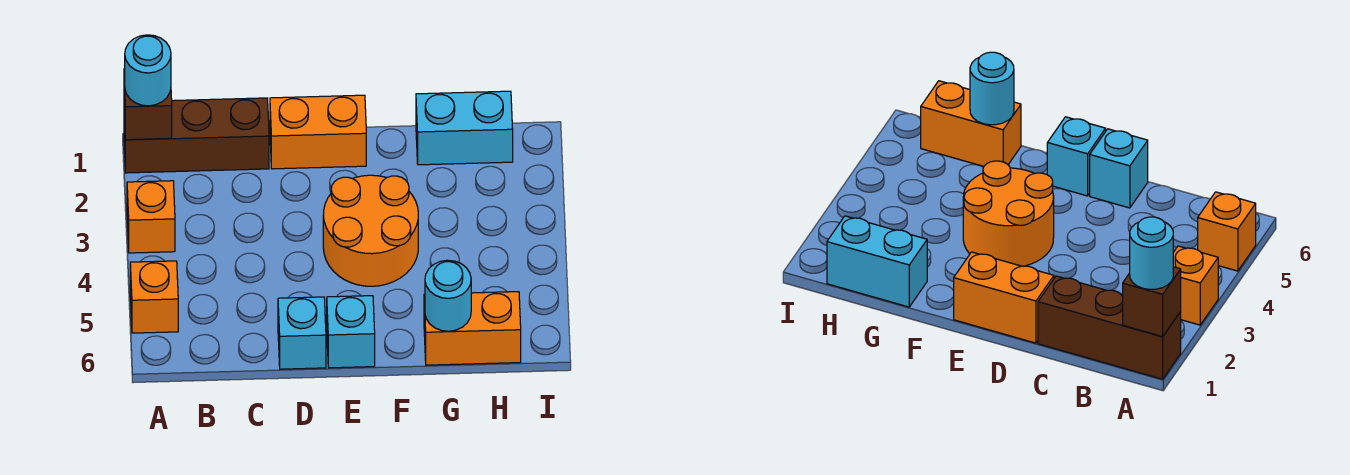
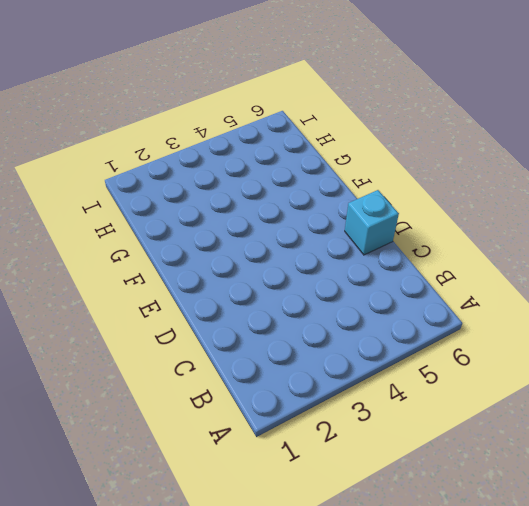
none -> brown brick A1:C1 level 1
none -> orange brick A3 level 1
none -> orange brick A5 level 1

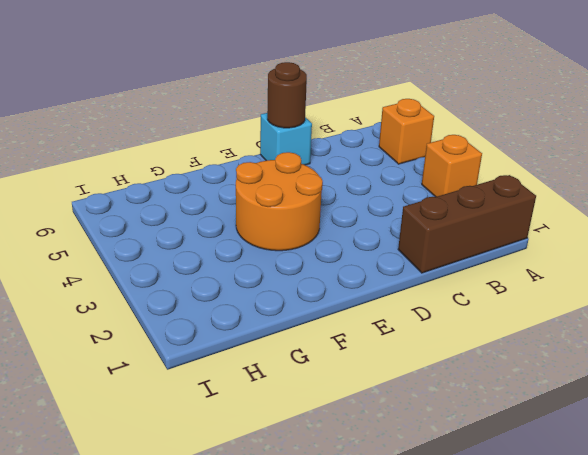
brown round brick D6 level 2 -> none
none -> orange brick D1:E1 level 1
none -> cyan brick E6 level 1
none -> cyan brick G1:H1 level 1

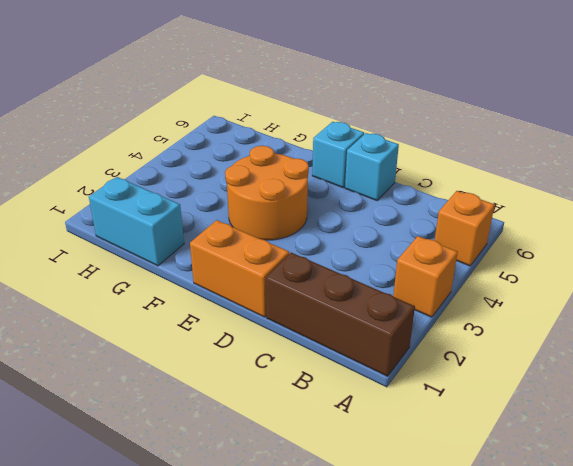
none -> orange brick G6:H6 level 1
none -> brown brick A1 level 2
none -> cyan round brick G6 level 2

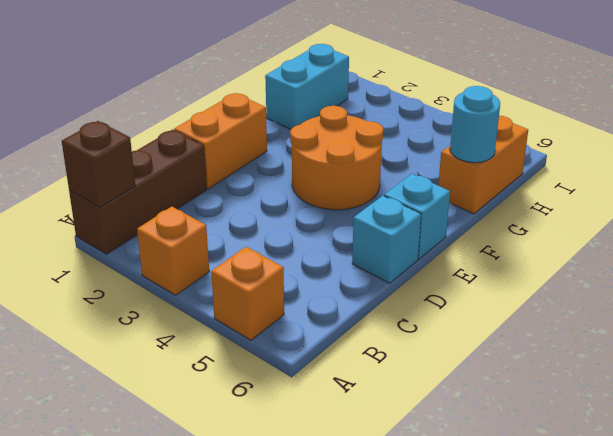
none -> cyan round brick A1 level 3

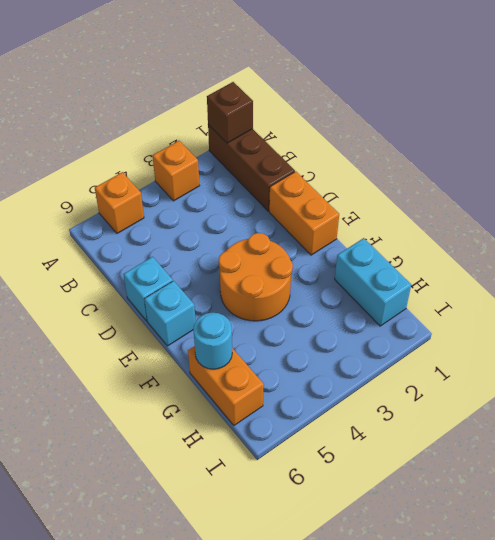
none -> cyan round brick A1 level 3

